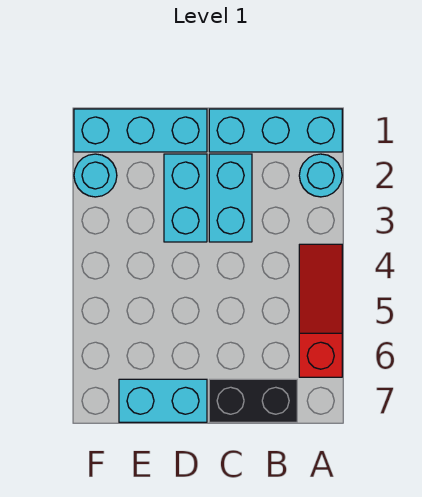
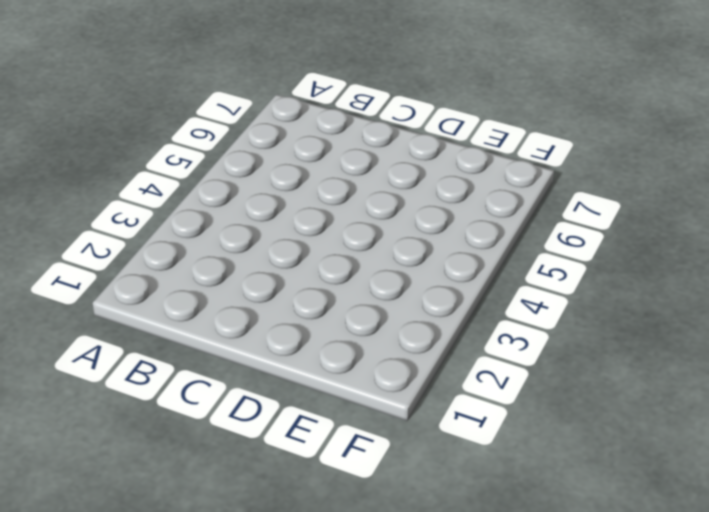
none -> cyan brick A1:C1 level 1
none -> cyan round brick A2 level 1

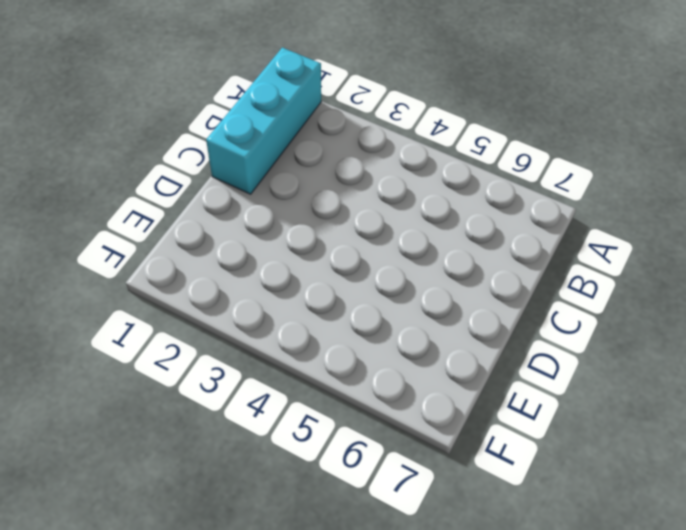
none -> cyan round brick A2 level 1
none -> red slope A4:A6 level 1 top 6

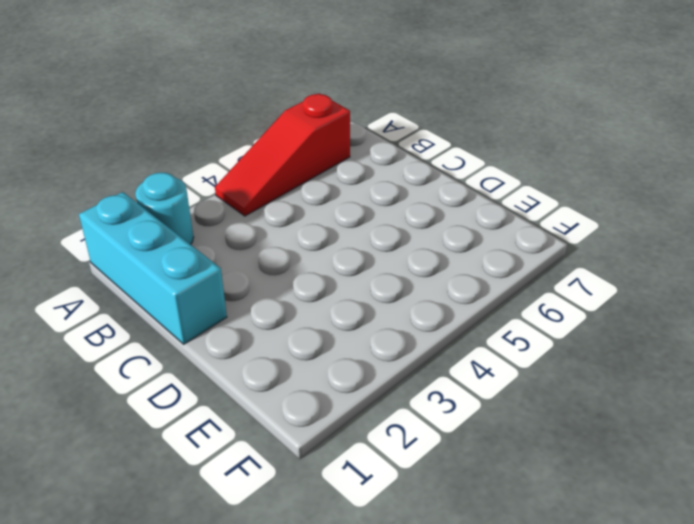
none -> black brick B7:C7 level 1
none -> cyan brick C2:C3 level 1

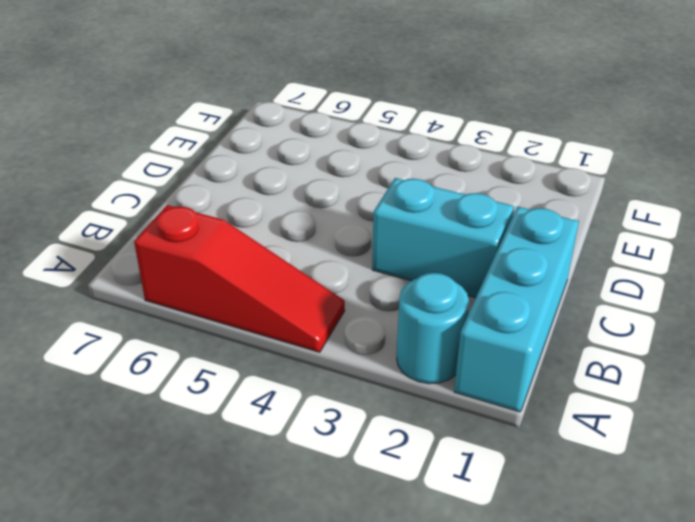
none -> black brick B7:C7 level 1
none -> cyan brick D1:F1 level 1

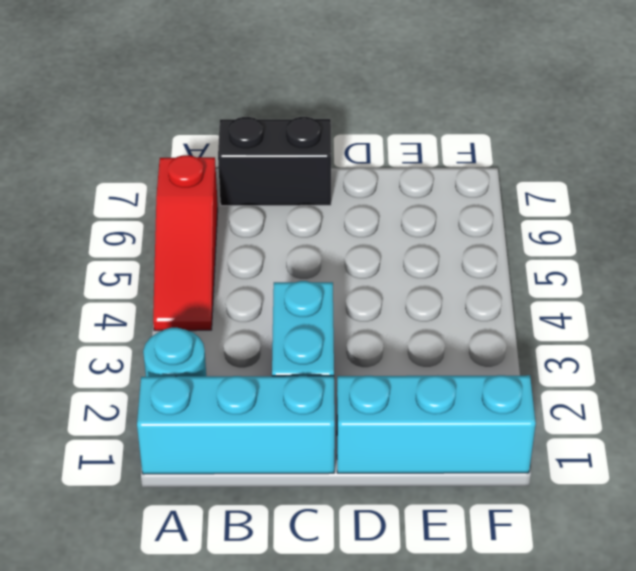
none -> cyan brick D2:D3 level 1
none -> cyan brick D7:E7 level 1

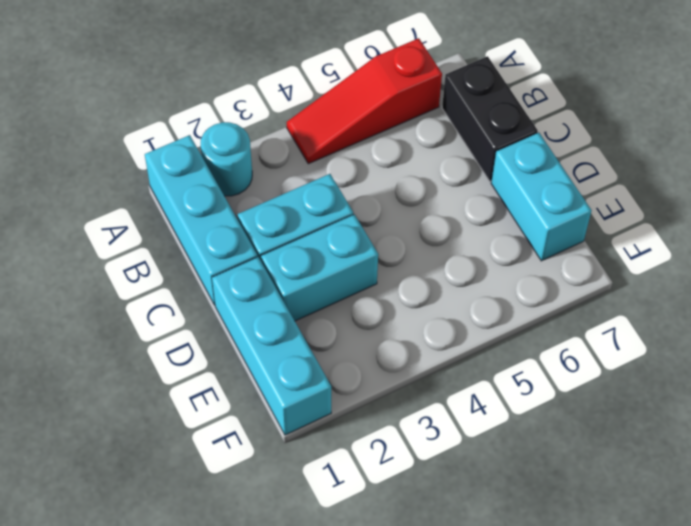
none -> cyan round brick F2 level 1

